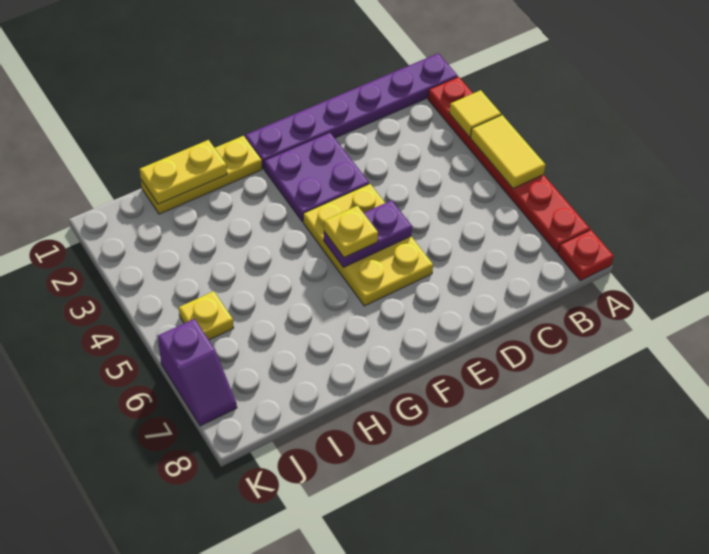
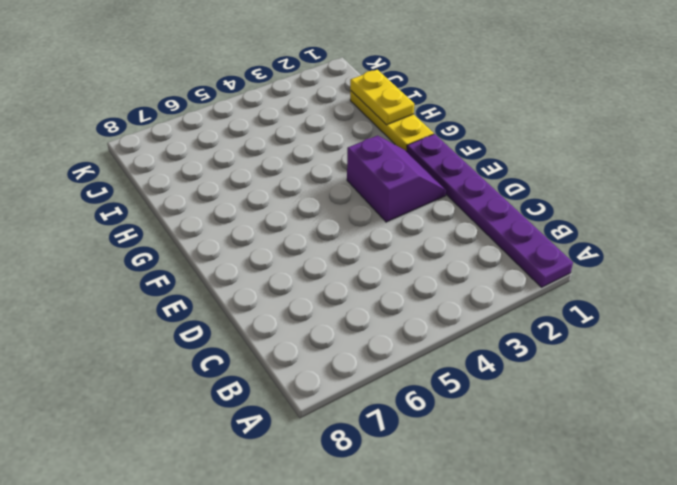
purple slope E2:F3 level 1 top 3 -> purple plate E2:F3 level 1
none -> red plate A2:A7 level 1
none -> red plate A8 level 1
none -> yellow plate E4:F6 level 1

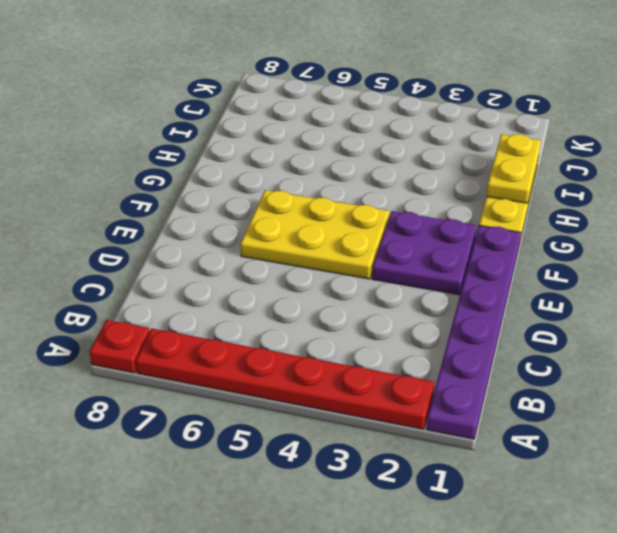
none -> yellow plate J5 level 1
none -> purple slope K6:K7 level 1 top 6
none -> yellow tile A3 level 2

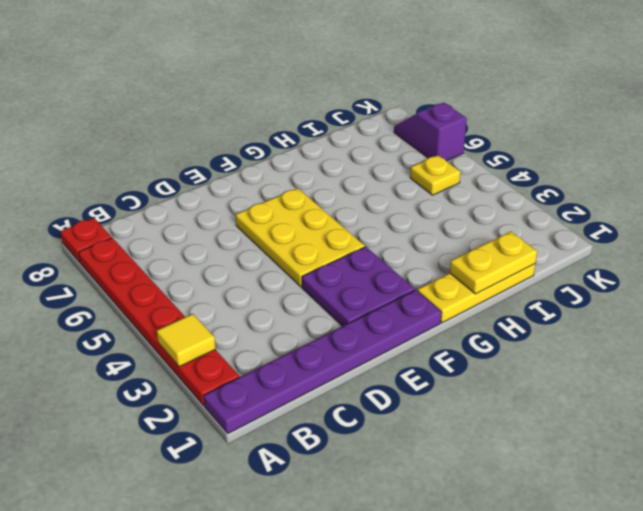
none -> yellow tile A4:A5 level 2
none -> purple plate E5:F5 level 2
none -> yellow plate F5 level 3

